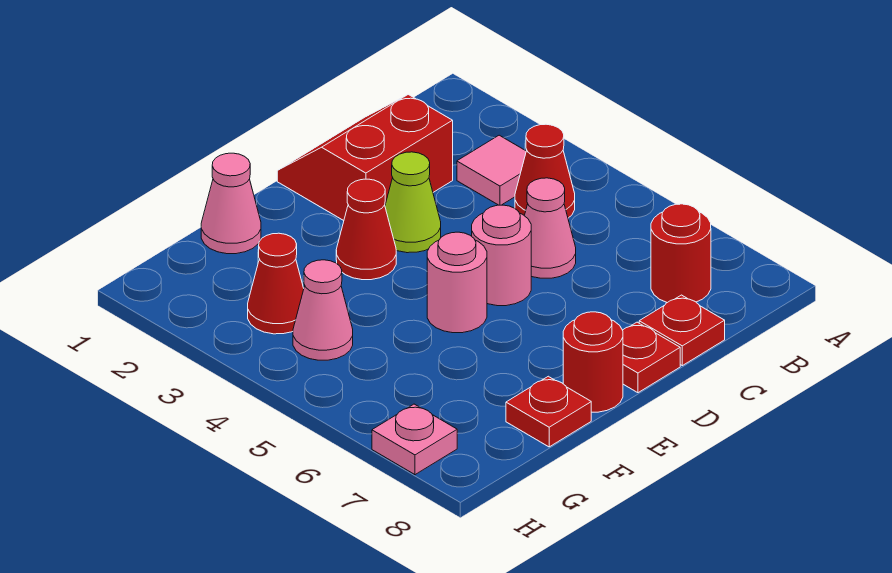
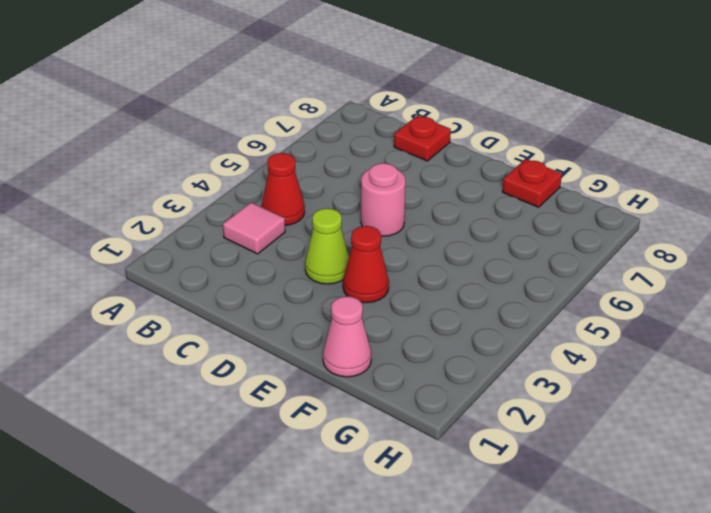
none -> red round brick B7 level 1
none -> red slope C1:D2 level 1 top 2
none -> pink cone C5 level 1

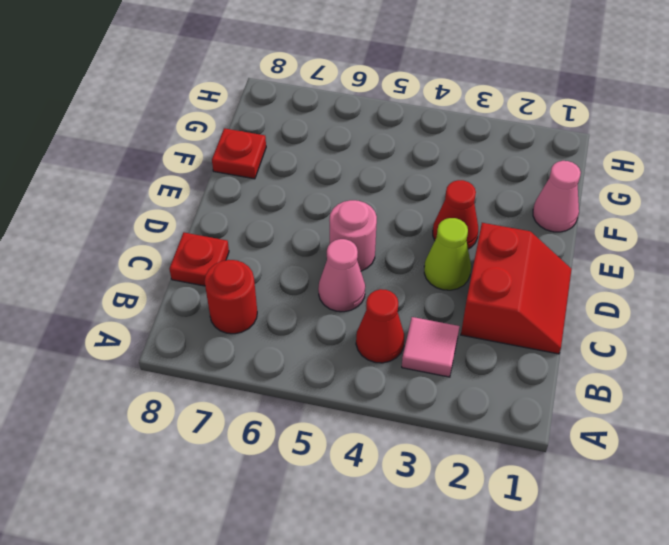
none -> red plate D8 level 1
none -> pink round brick E5 level 1
none -> red round brick E8 level 1

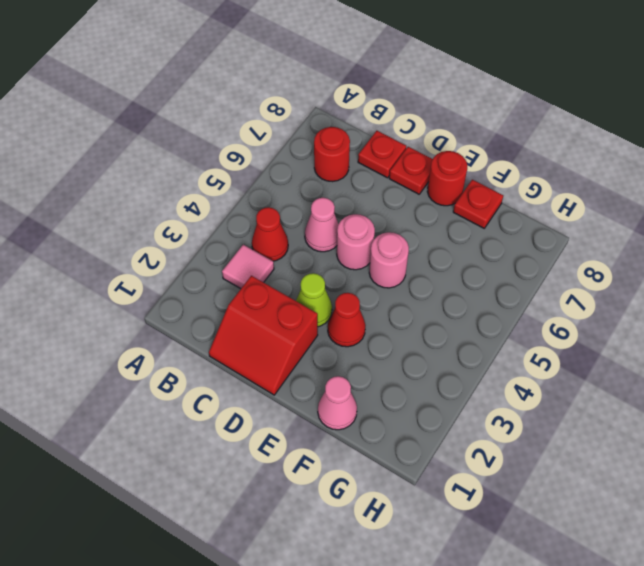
none -> red cone G3 level 1
none -> pink cone G4 level 1
none -> pink plate H7 level 1

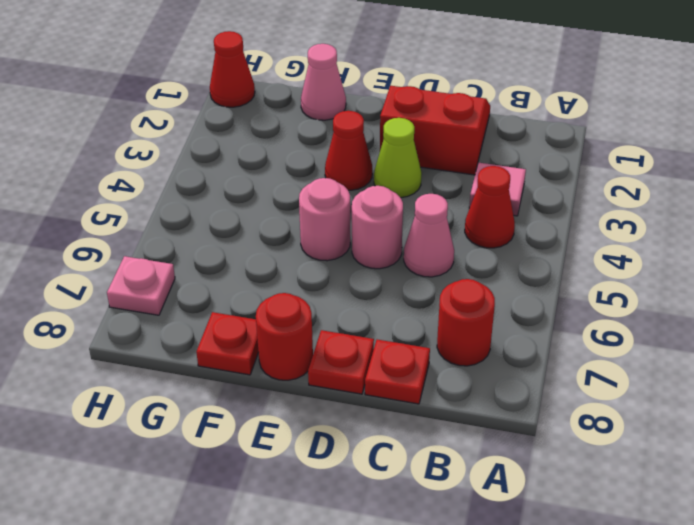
red cone H1 level 1 -> red cone G3 level 1
none -> pink cone G4 level 1

